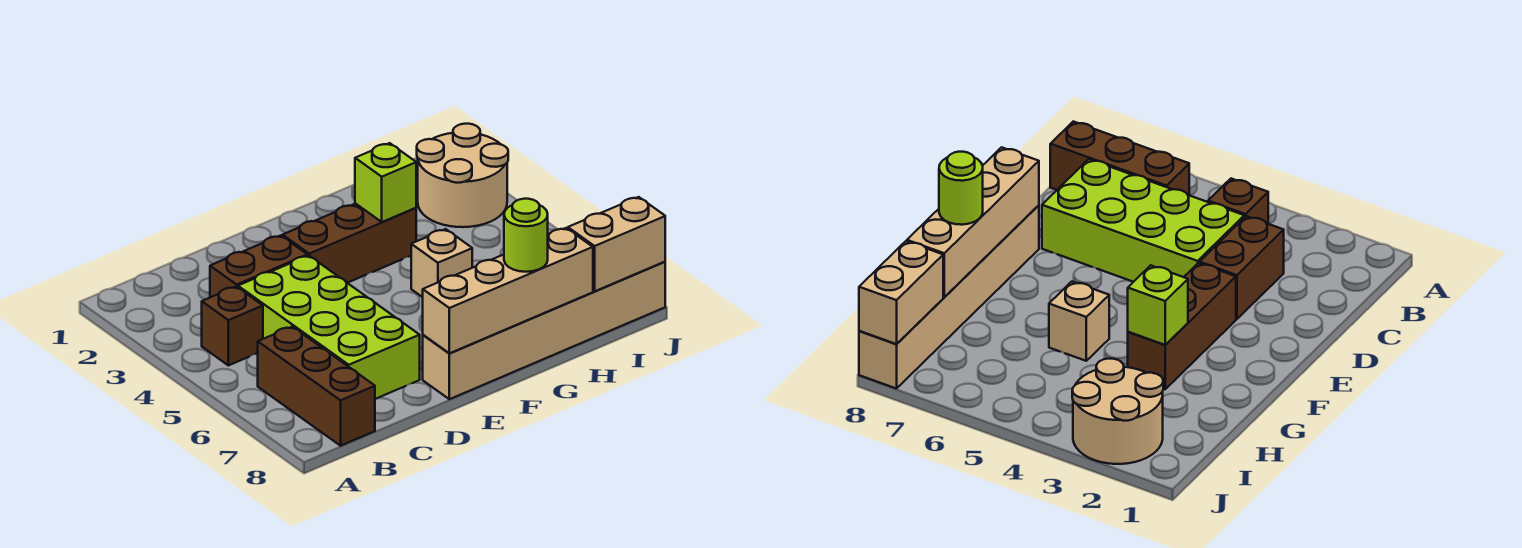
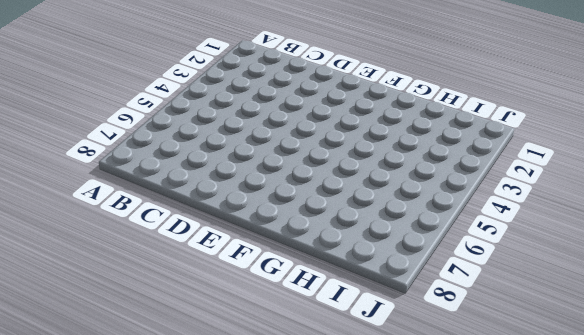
none -> brown brick B4 level 1
none -> brown brick B6:B8 level 1
none -> brown brick C3:D3 level 1

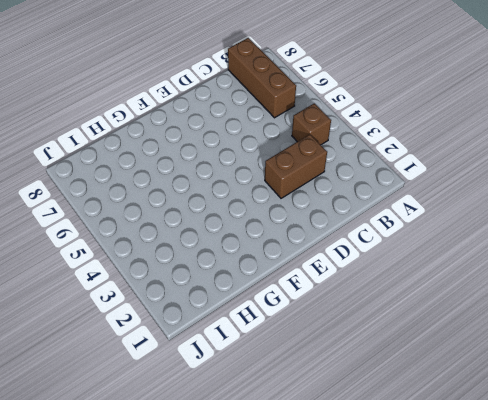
none -> lime brick C4:D7 level 1
none -> brown brick E3:G3 level 1
none -> tan brick E8:J8 level 1

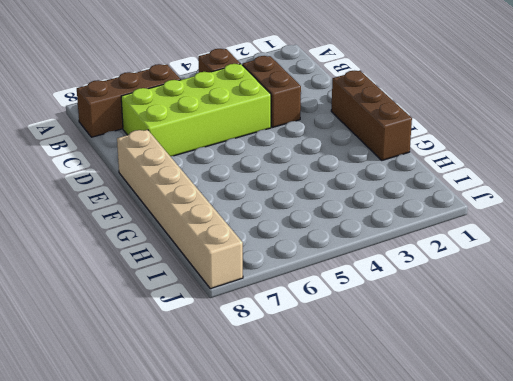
brown brick E1:G1 level 1 -> brown brick E3:G3 level 1
none -> tan brick G5 level 1
none -> tan round brick I2:J3 level 1
none -> tan brick E8:H8 level 2

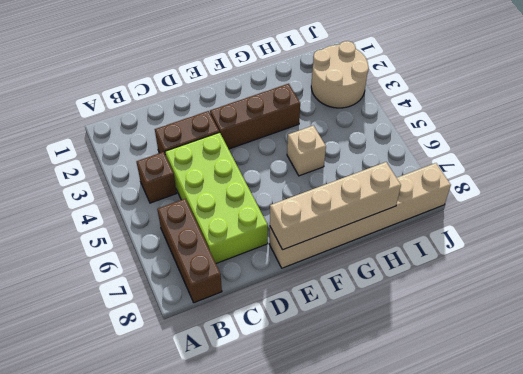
none -> lime brick G3 level 2
none -> tan brick I8:J8 level 2
none -> lime round brick G8 level 3

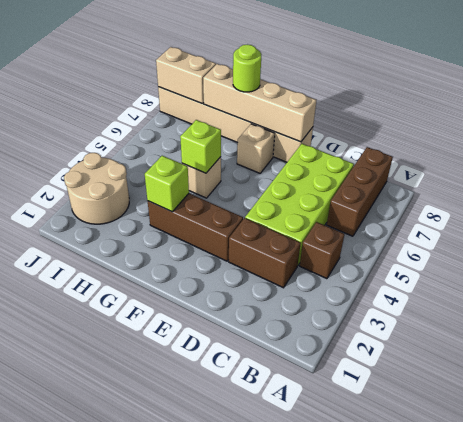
tan brick F7 level 1 -> none
lime brick G5 level 2 -> none

